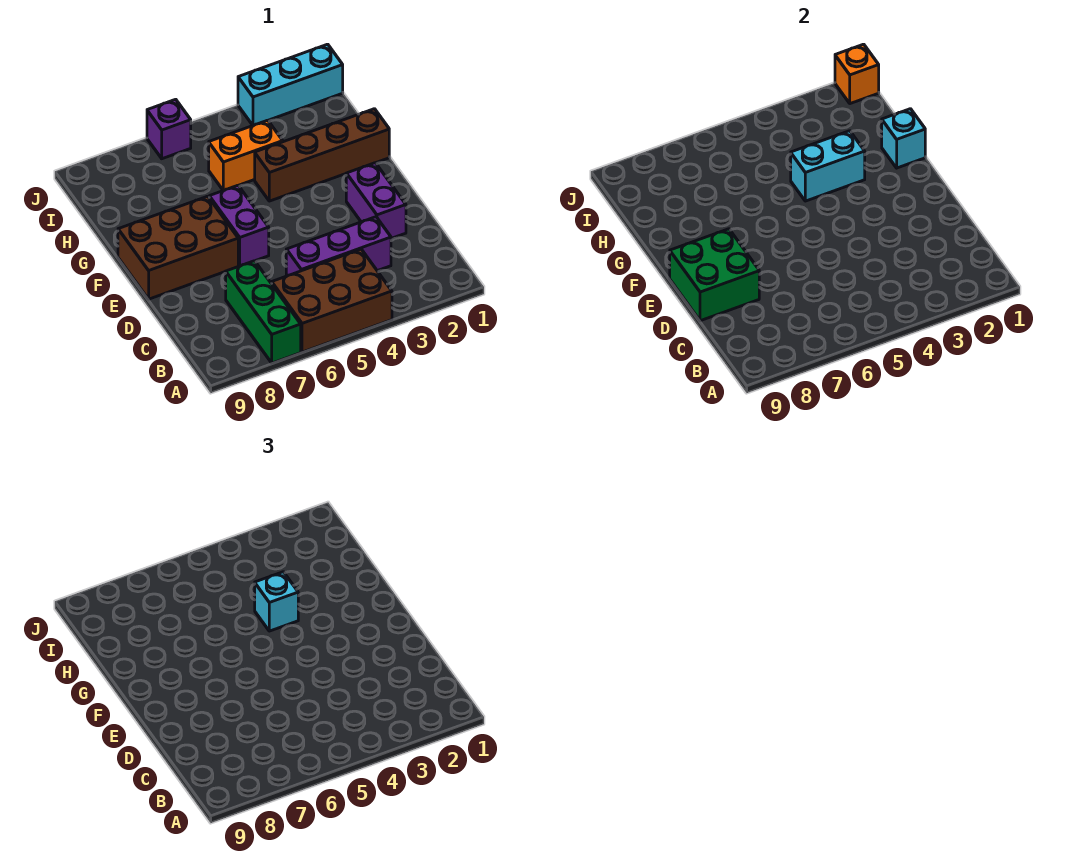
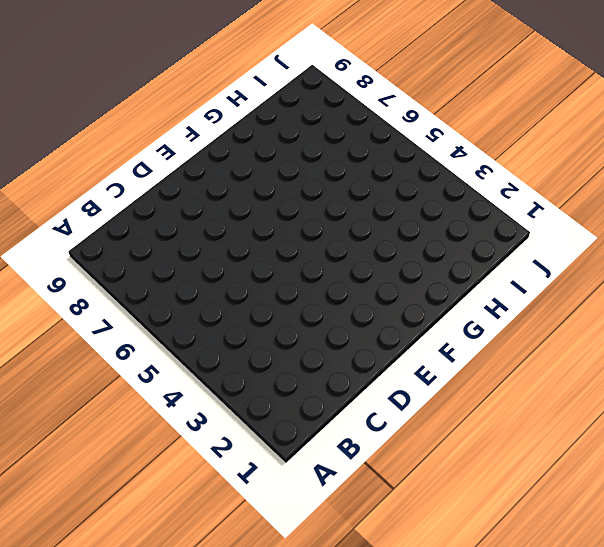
none -> brown brick A4:B6 level 1
none -> green brick A7:C7 level 1
none -> purple brick C3:C5 level 1

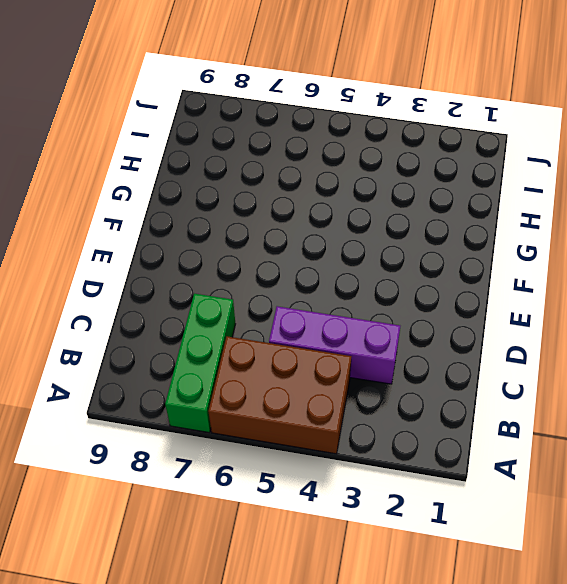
none -> purple brick D2:E2 level 1
none -> purple brick E6:F6 level 1
none -> brown brick E7:F9 level 1

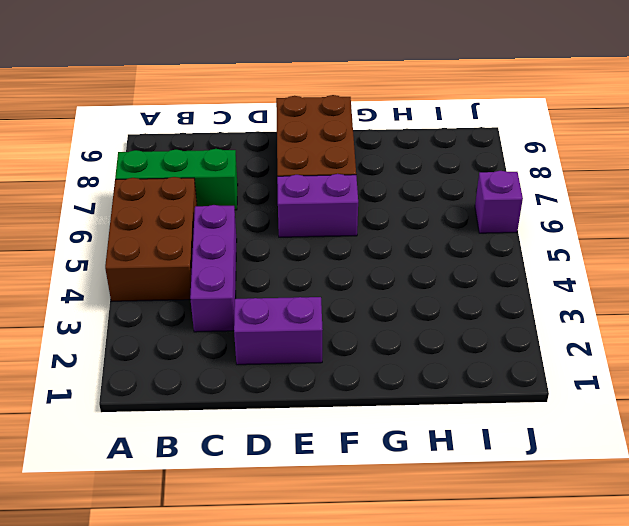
none -> brown brick G1:G4 level 1
none -> orange brick H4:H5 level 1
none -> cyan brick J1:J3 level 1

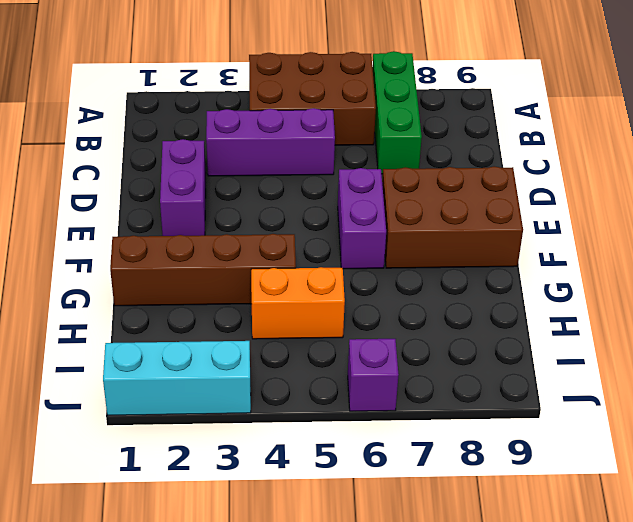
none -> green brick D8:E9 level 2
none -> cyan brick G1 level 2
none -> cyan brick G3:G4 level 2

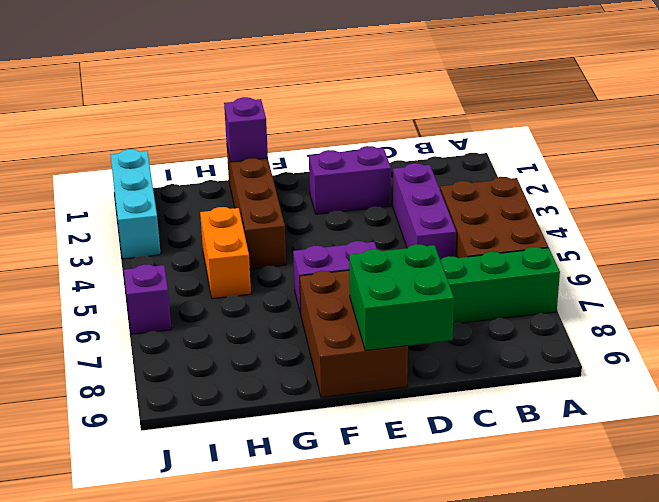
purple brick G1 level 2 -> cyan brick G1 level 2
none -> cyan brick G3:G4 level 2
none -> orange brick J1 level 2
none -> cyan brick G4 level 3

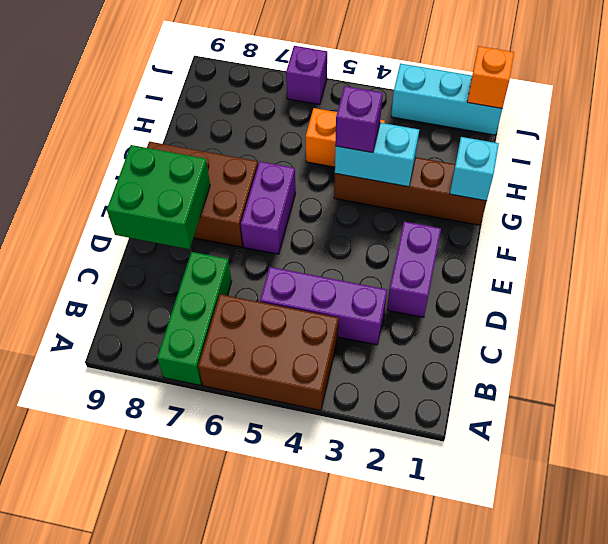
purple brick G4 level 3 -> cyan brick G4 level 3

